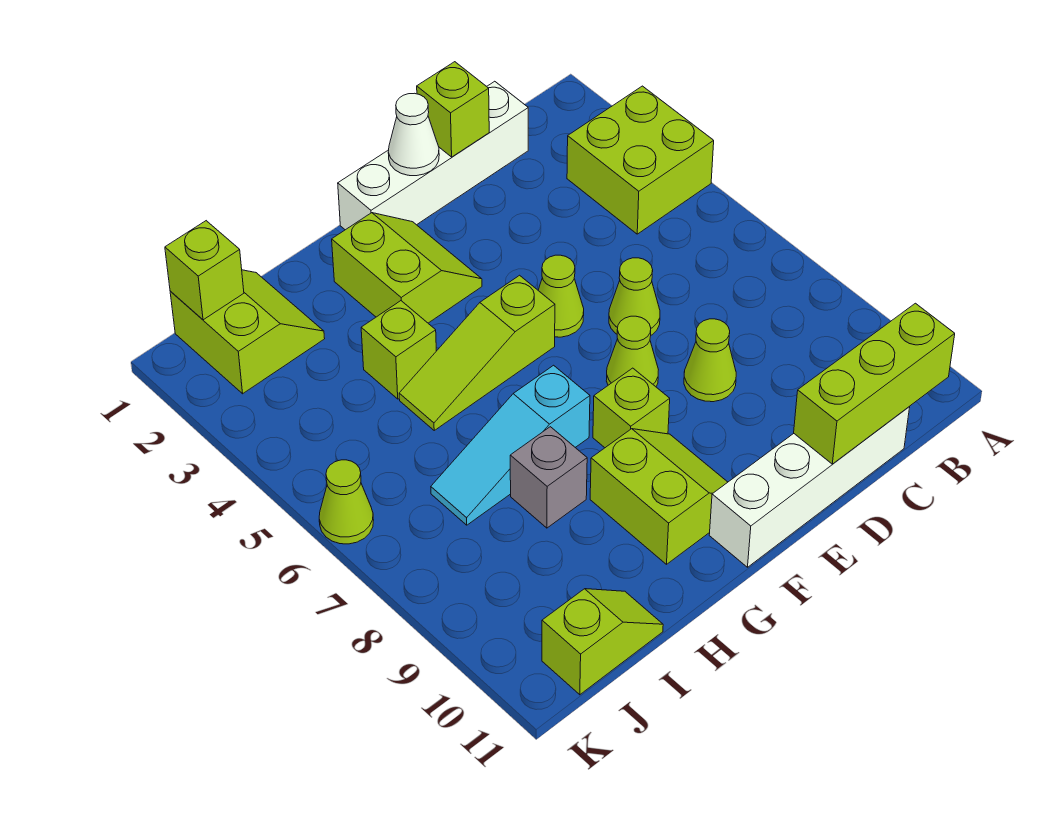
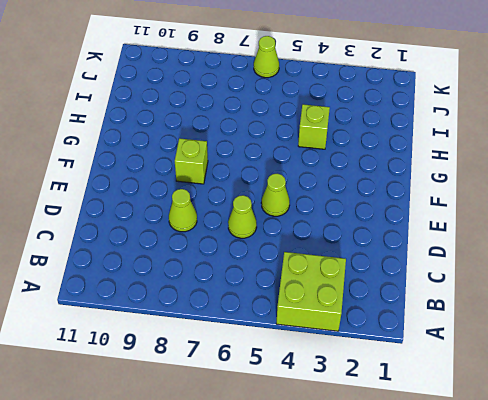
none -> white brick C1:F1 level 1
none -> white brick C11:F11 level 1
none -> lime cone E7 level 1

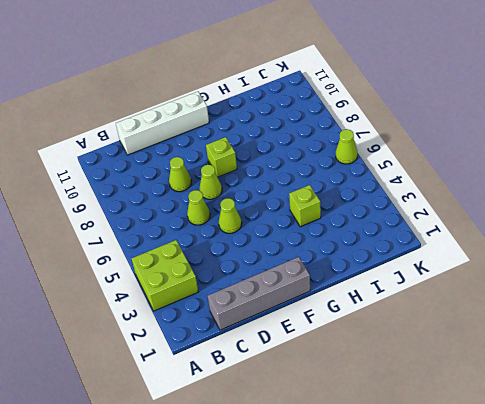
grey brick C1:F1 level 1 -> white brick C1:F1 level 1
none -> lime slope F2:G3 level 1 top G
none -> lime slope F5:H5 level 1 top F
none -> lime slope F9:G10 level 1 top G

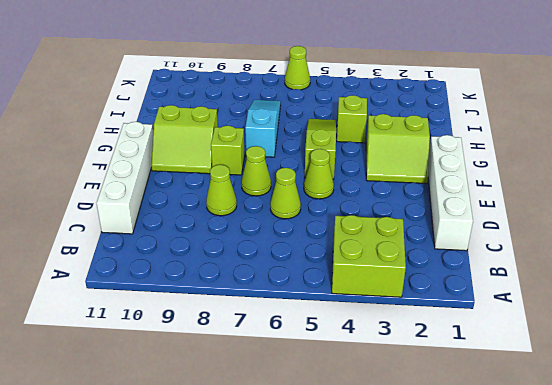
none -> grey brick H8 level 1
none -> lime slope I1:J2 level 1 top J
none -> lime slope I11:J11 level 1 top J

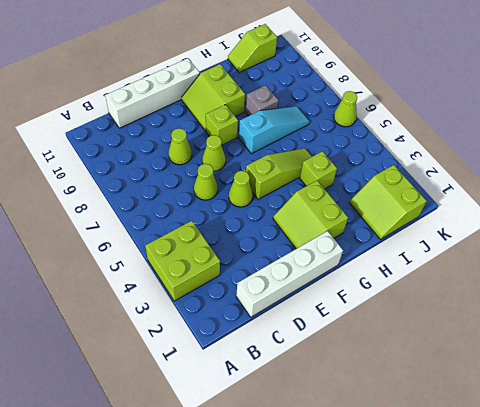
none -> lime brick B11:D11 level 2
none -> lime brick D1 level 2
none -> white cone E1 level 2

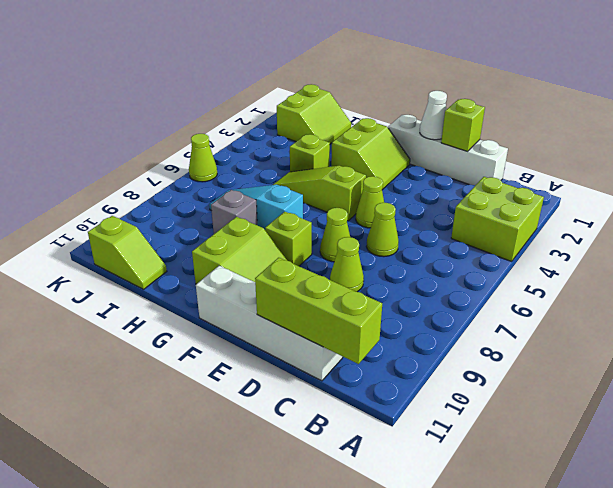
none -> lime brick J1 level 2

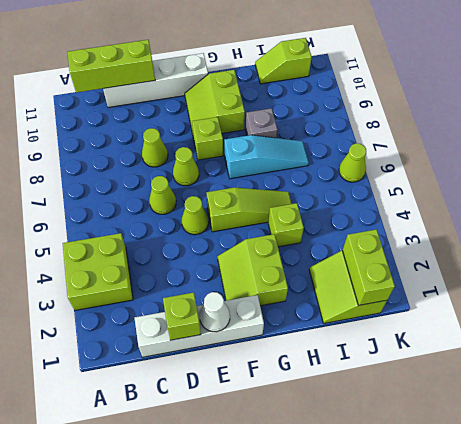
lime brick J1:J2 level 2 -> lime brick J1 level 2

